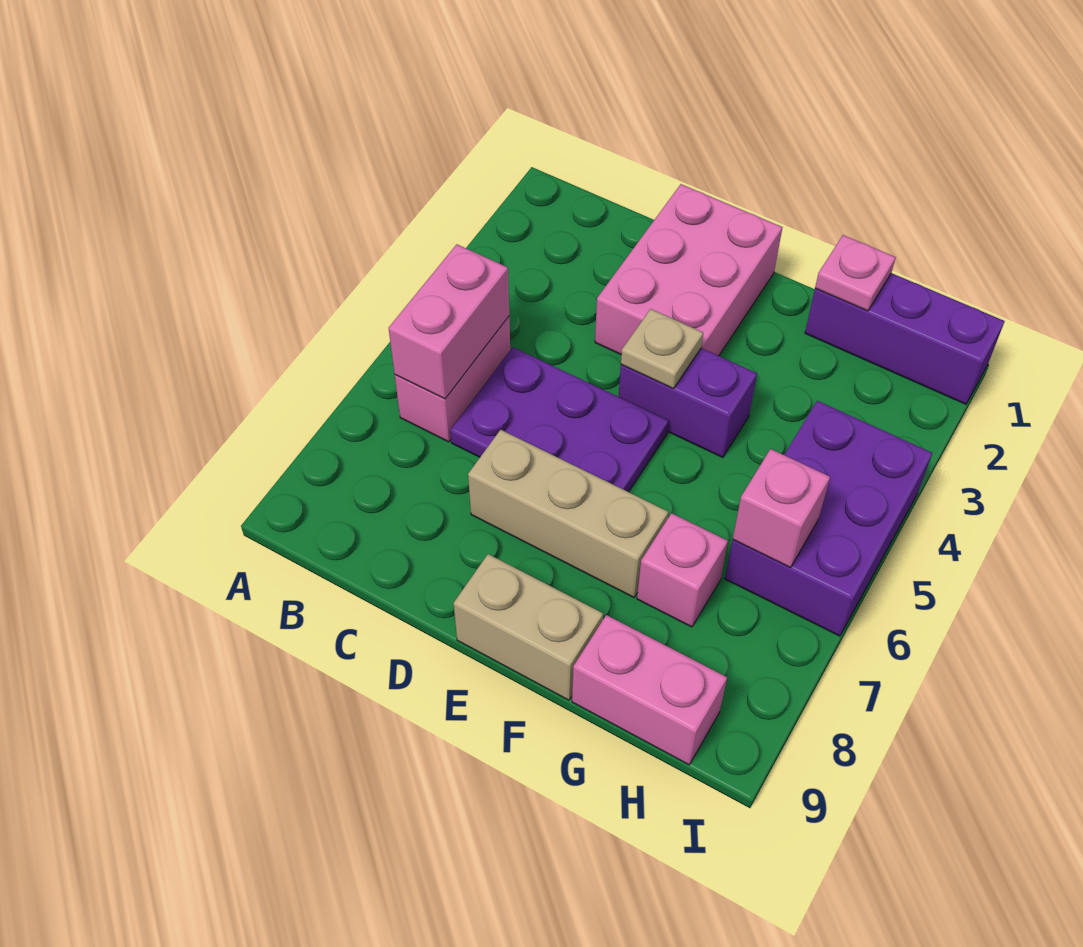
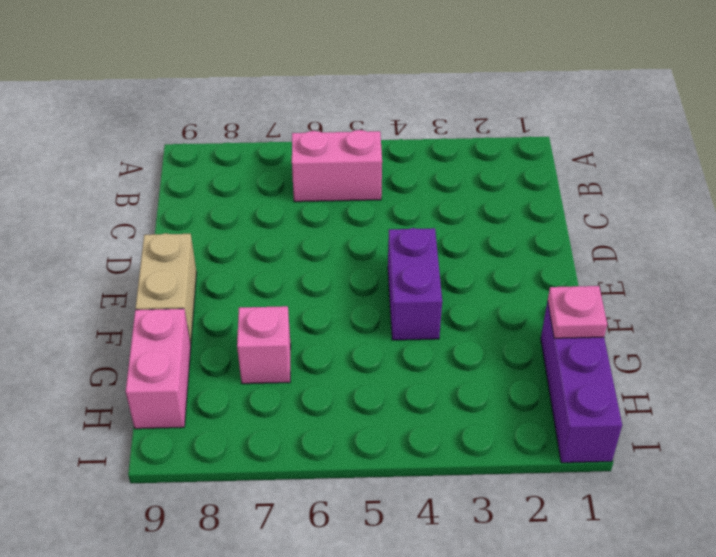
none -> purple plate C5:E6 level 1
none -> pink brick D1:E3 level 1
none -> tan brick D7:F7 level 1

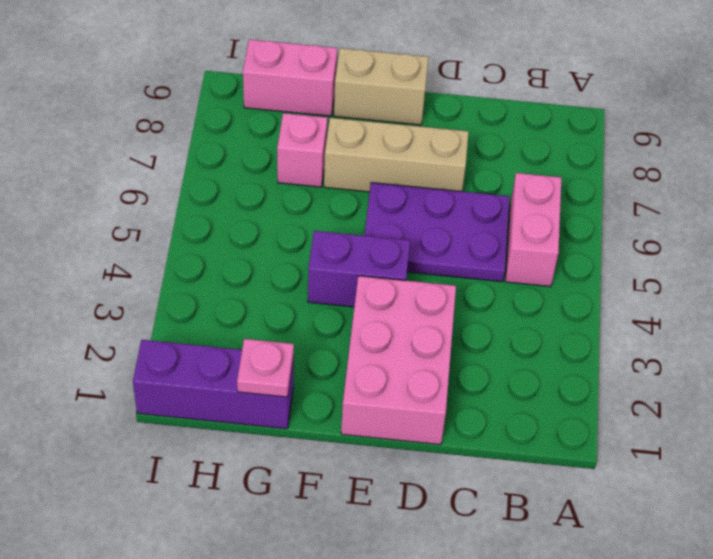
none -> purple brick H4:I6 level 1
none -> pink brick B5:B6 level 2
none -> tan plate E4 level 2

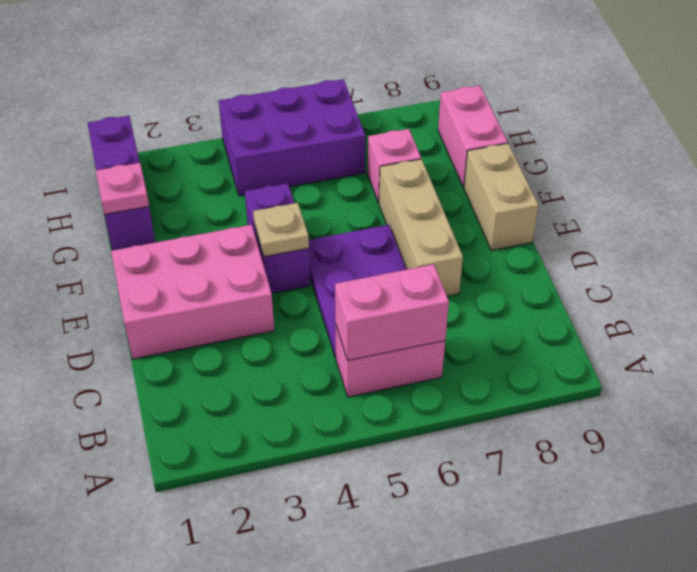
none -> pink brick H6 level 2

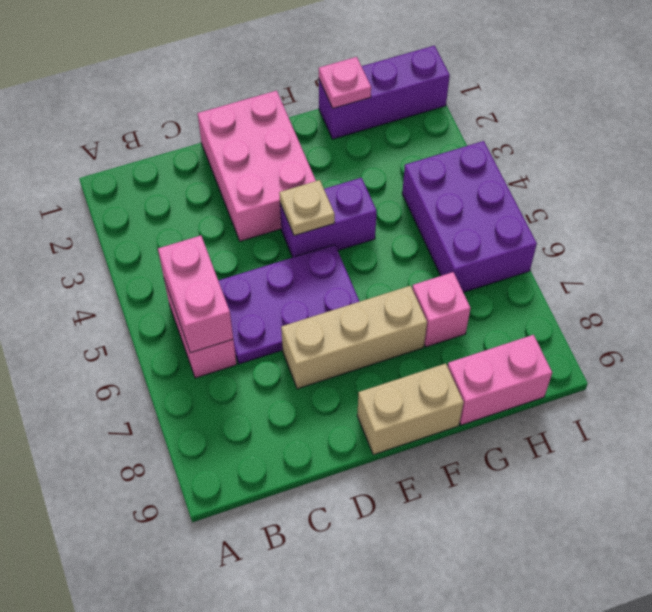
none -> pink brick H6 level 2

